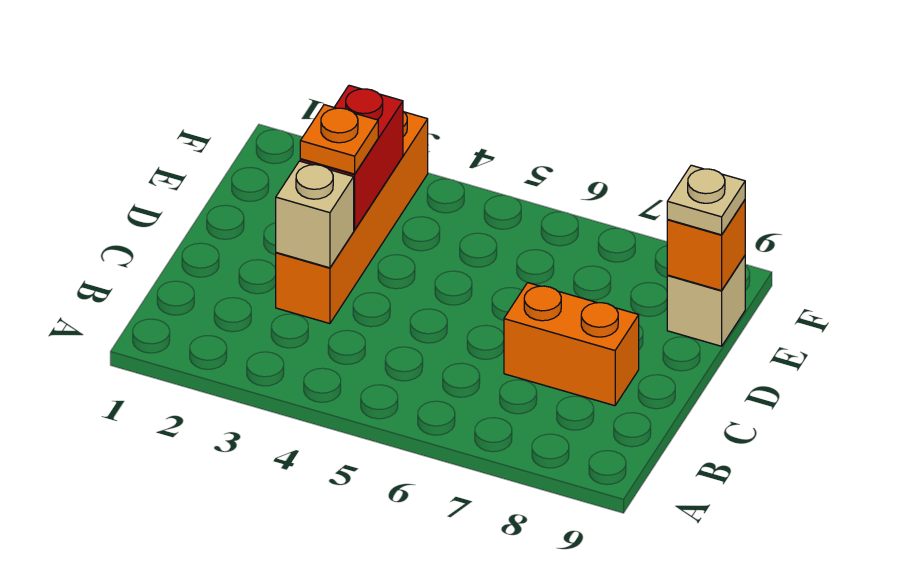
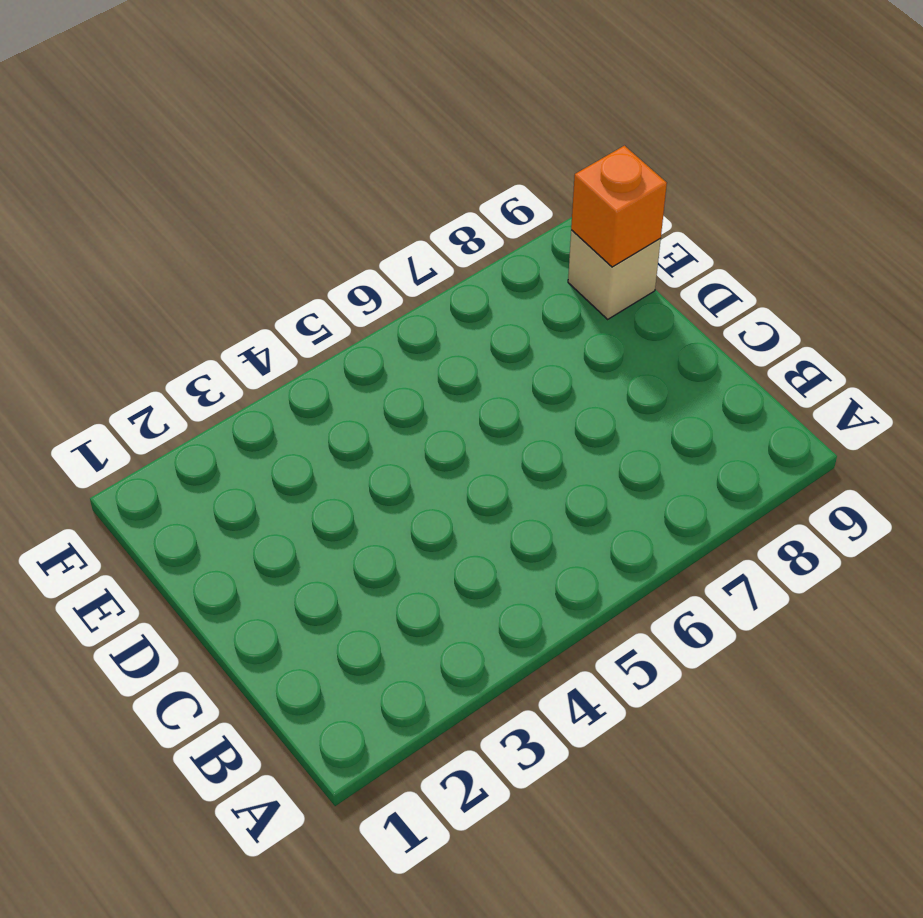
none -> orange brick C3:F3 level 1
none -> orange brick C7:C8 level 1

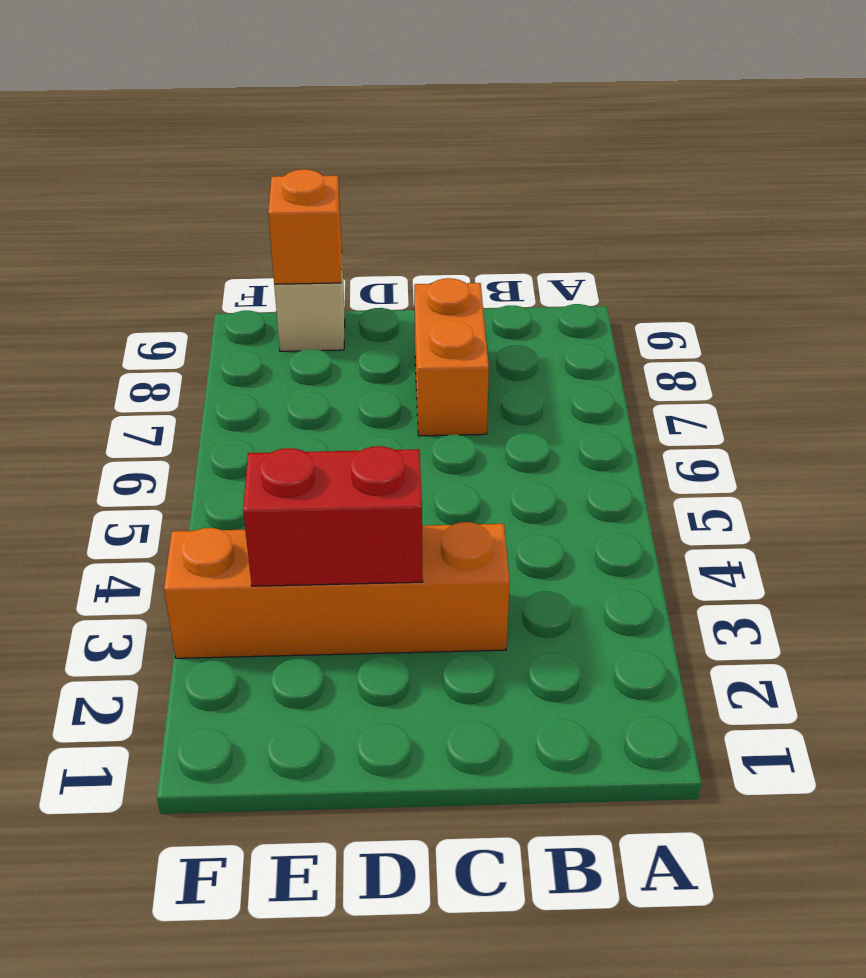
none -> tan brick C3 level 2
none -> orange plate D3 level 3

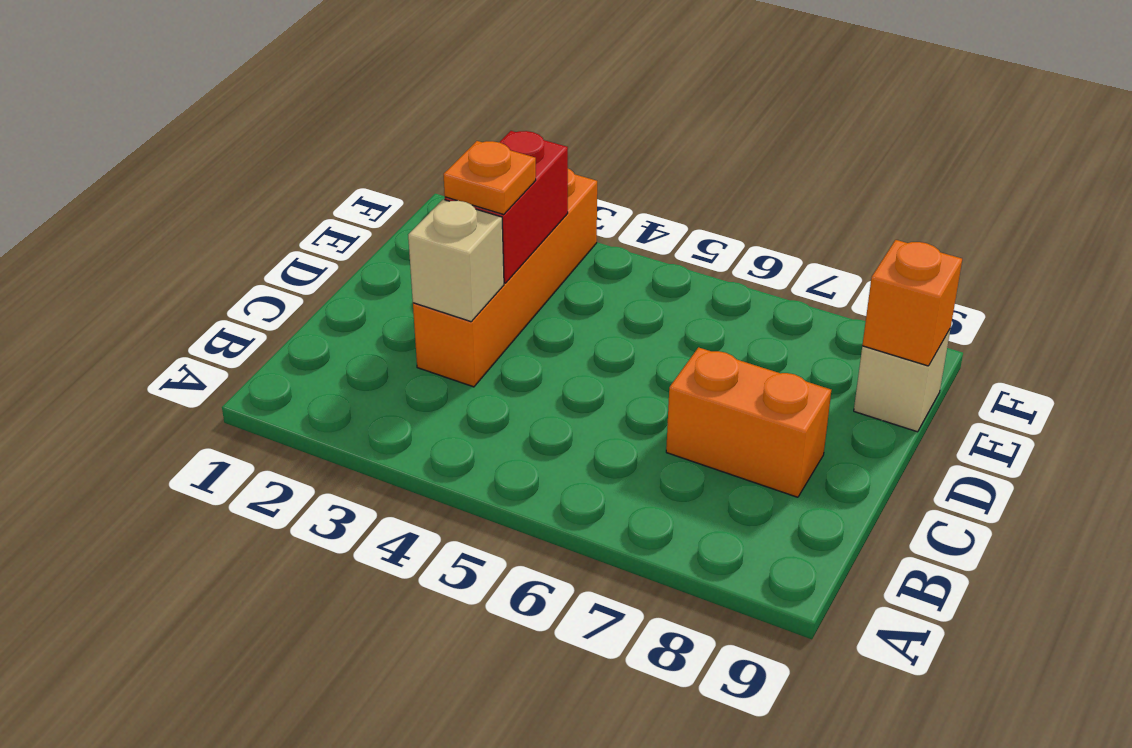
none -> tan plate E9 level 3

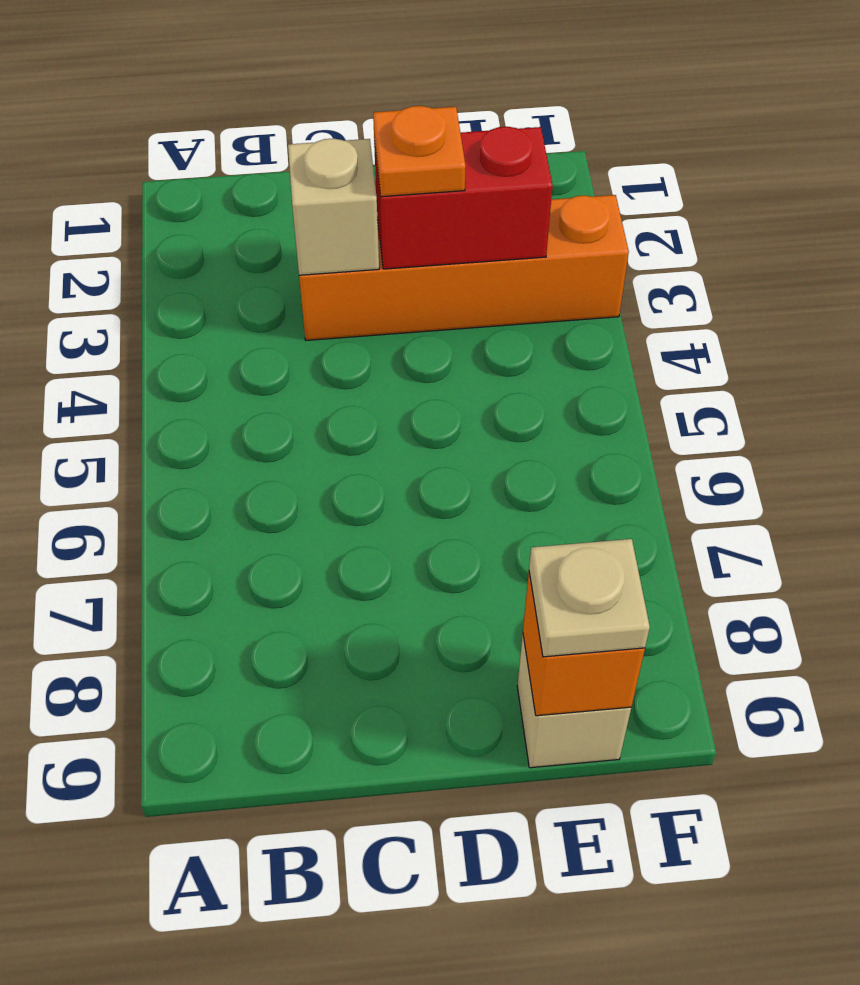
none -> orange brick C7:C8 level 1

